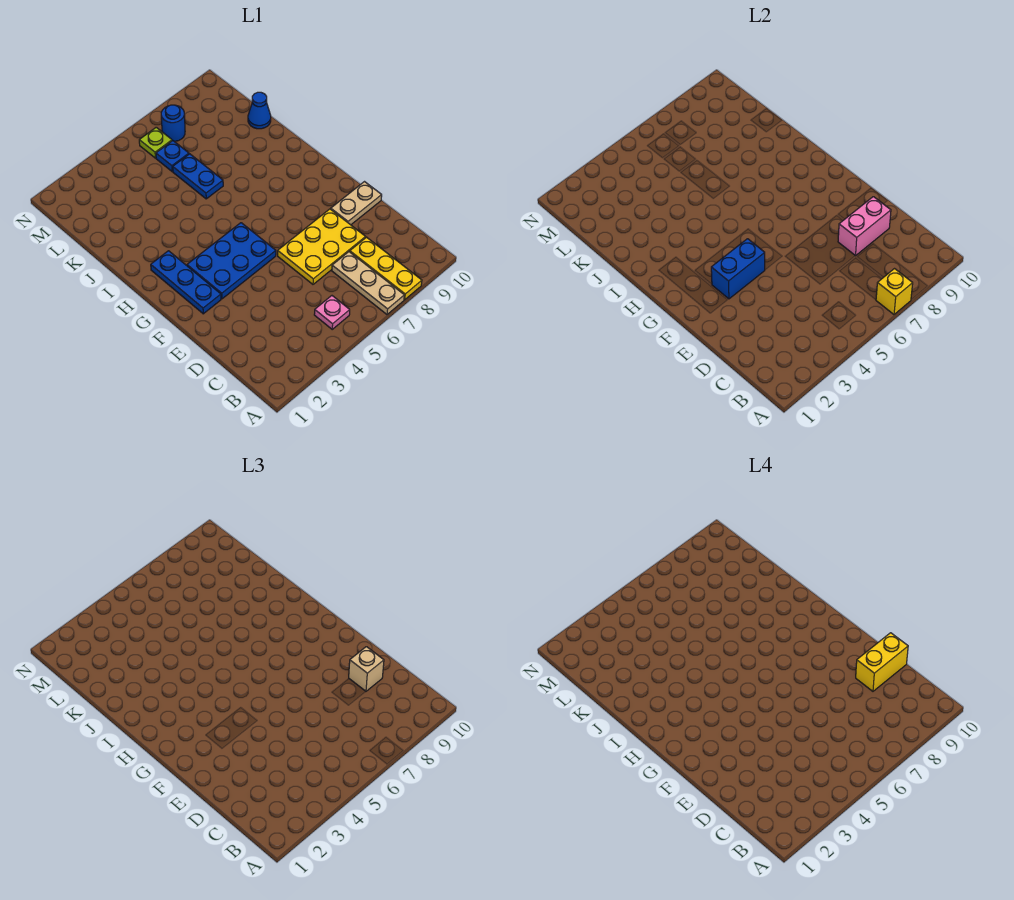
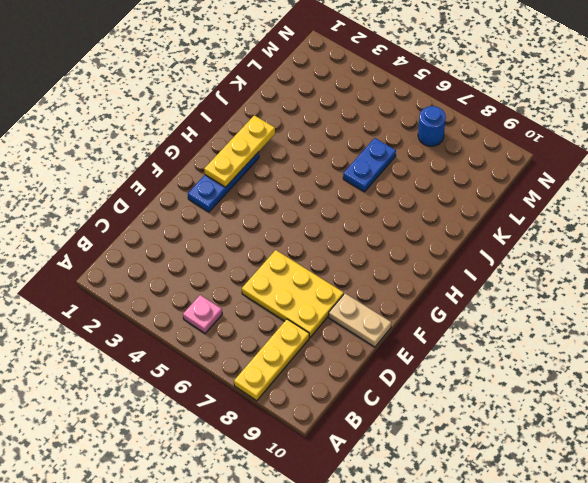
yellow plate G2:I2 level 2 -> none
none -> tan plate A7:C7 level 1
none -> blue plate F3:G5 level 1
none -> blue cone K10 level 1

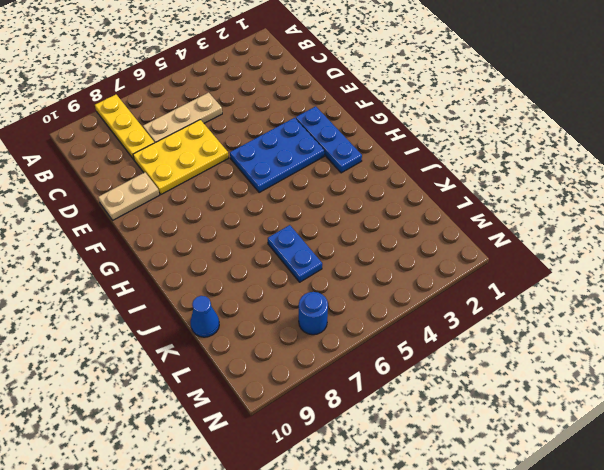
tan plate C5:C7 level 1 -> tan plate A7:C7 level 1
none -> pink plate B5 level 1
none -> blue plate L6 level 1
none -> lime plate M6 level 1

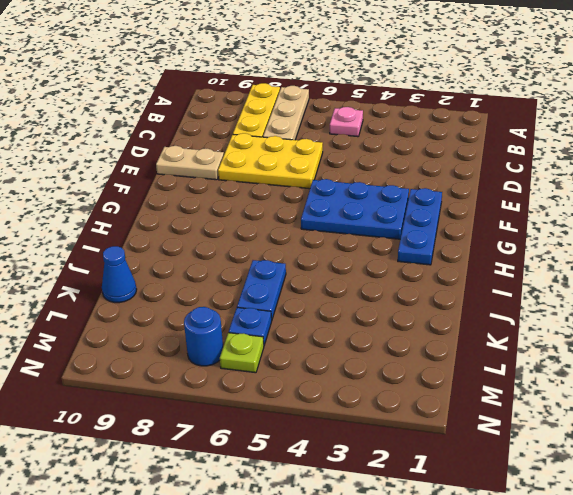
none -> yellow brick A7 level 2
none -> pink brick D8:D9 level 2
none -> blue brick F3:F4 level 2

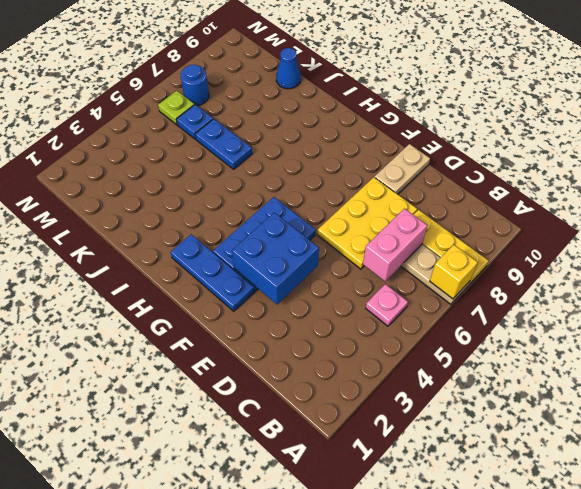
pink brick C6:C7 level 2 -> pink brick D8:D9 level 2
blue brick E3:F4 level 2 -> blue brick F3:F4 level 2
none -> tan brick D9 level 3
none -> yellow brick D9:D10 level 4

